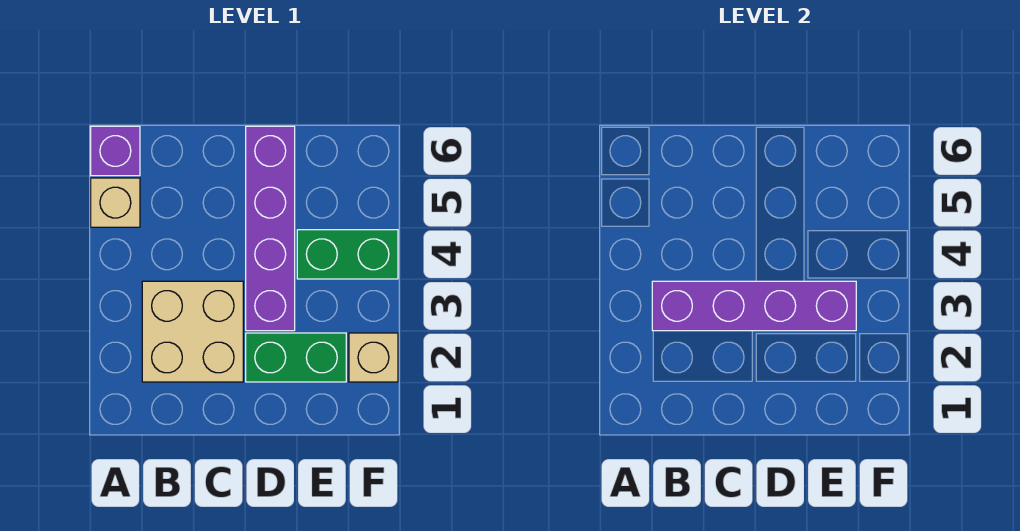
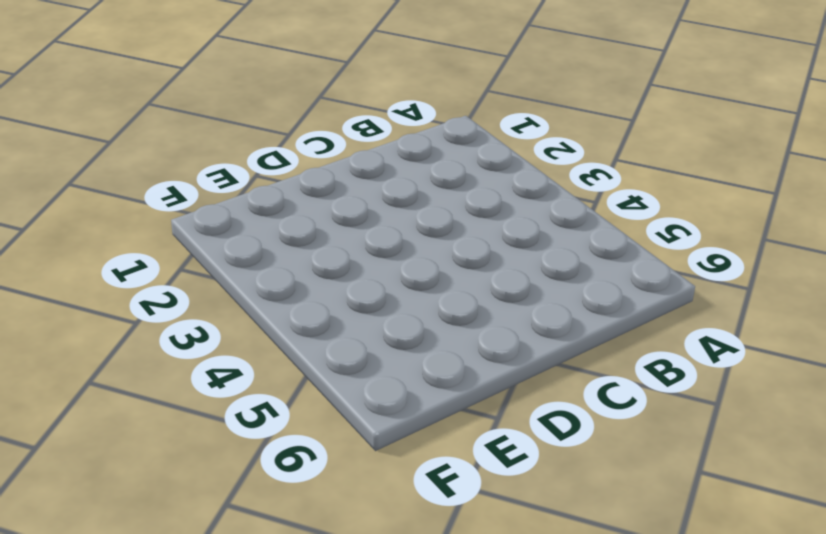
none -> tan brick A5 level 1
none -> purple brick A6 level 1

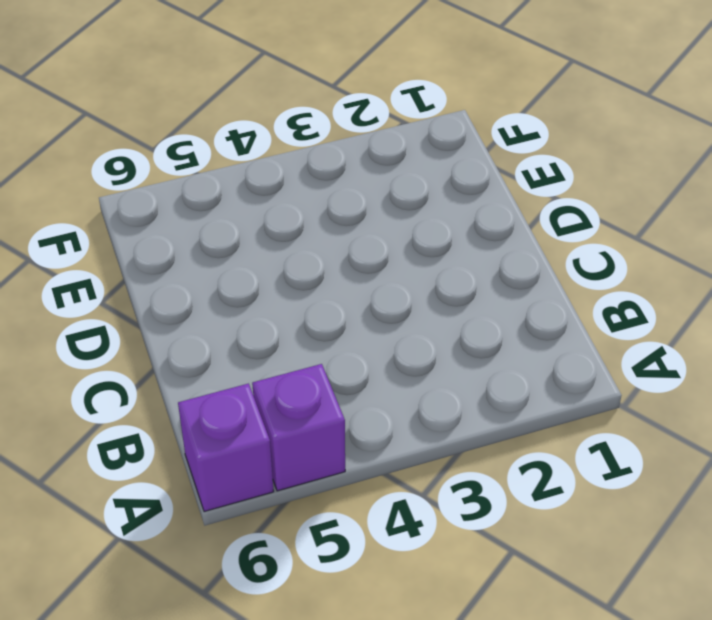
purple brick A5 level 1 -> tan brick A5 level 1
none -> tan brick B2:C3 level 1
none -> green brick D2:E2 level 1

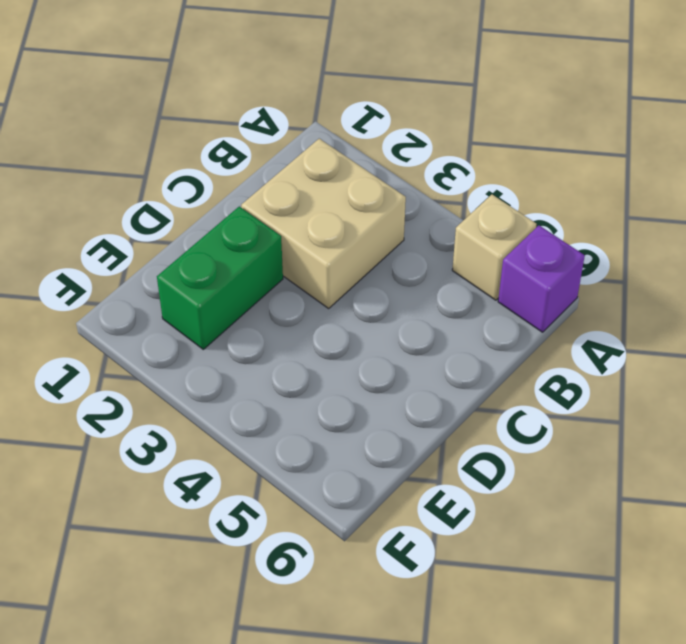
none -> purple brick D3:D6 level 1
none -> green brick E4:F4 level 1

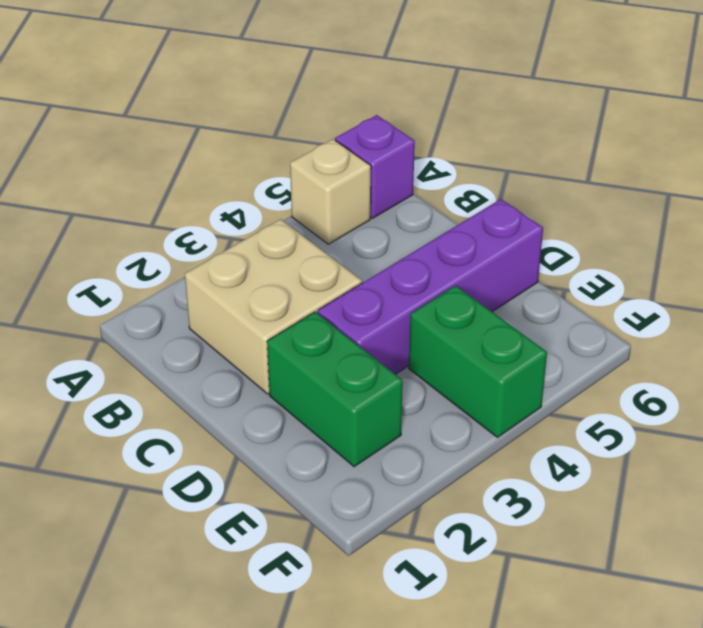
none -> tan brick F2 level 1
none -> purple brick B3:E3 level 2

